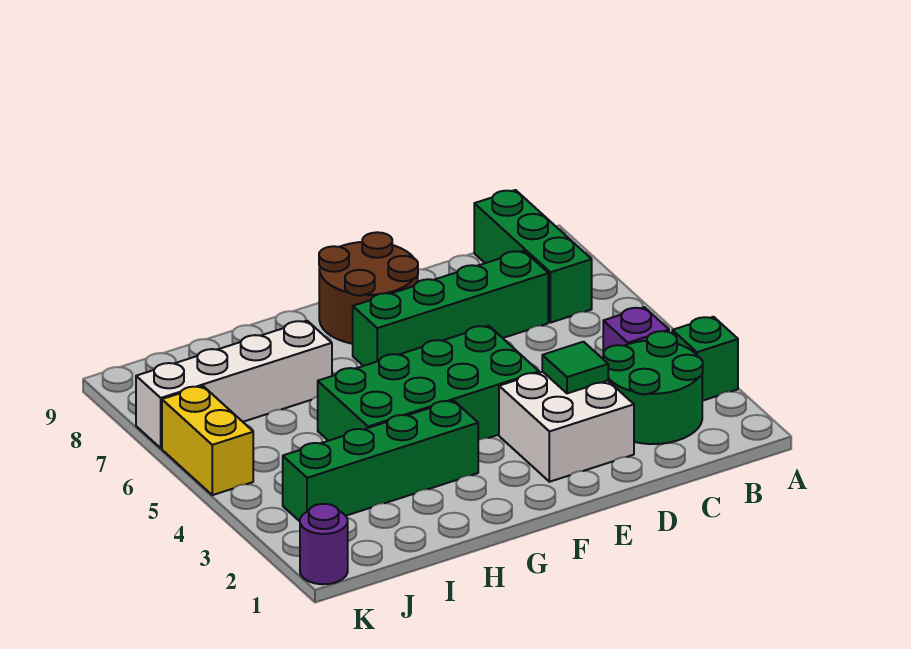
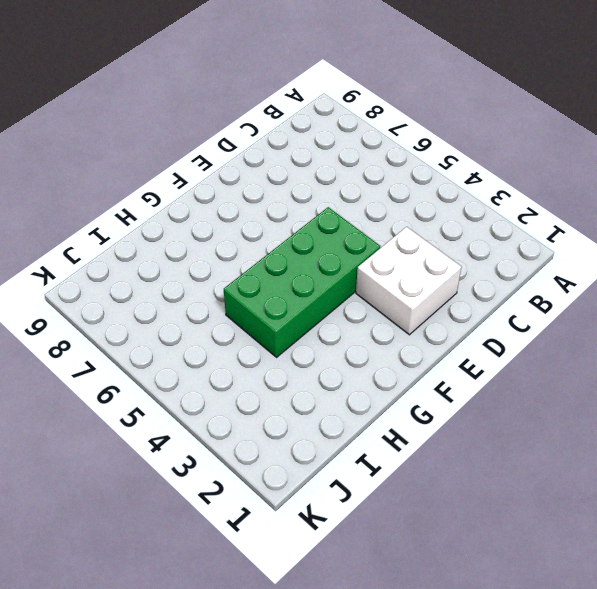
none -> green brick A3 level 1
none -> green round brick B2:C3 level 1
none -> purple brick B4 level 1

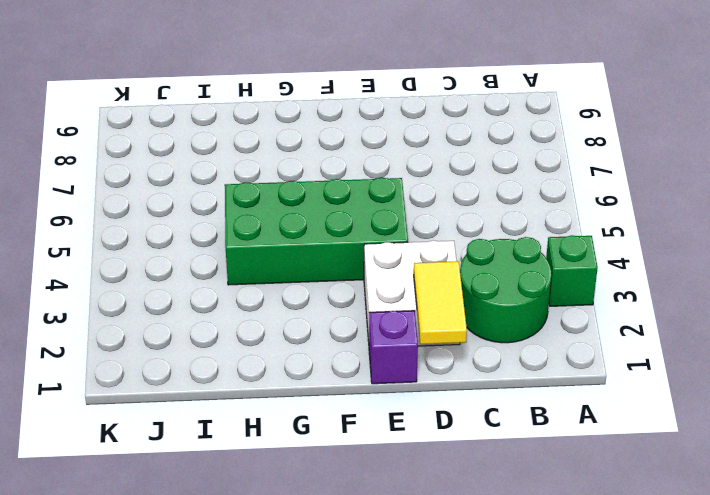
yellow tile D1:D2 level 2 -> none
purple brick E1 level 1 -> purple brick B4 level 1
none -> green brick B7:B9 level 1
none -> green brick C7:F7 level 1
none -> brown round brick E8:F9 level 1

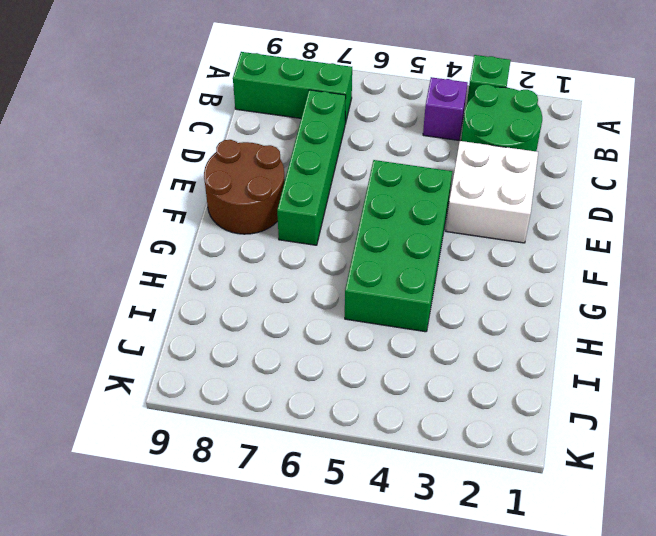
none -> green brick G3:J3 level 1
none -> white brick H7:K7 level 1
none -> purple round brick K1 level 1

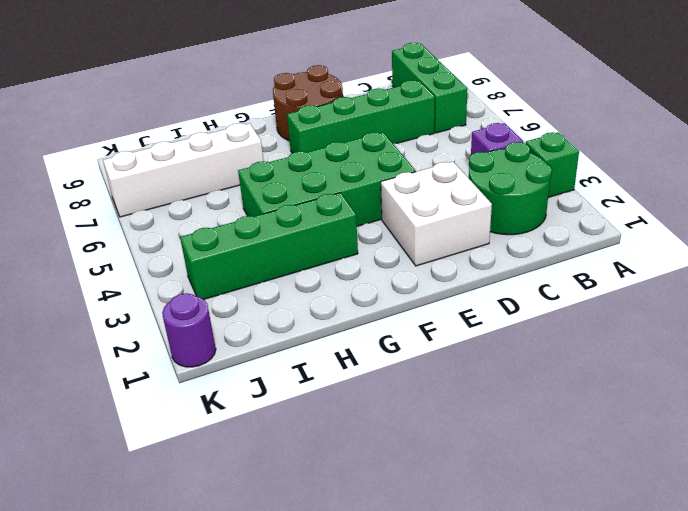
none -> yellow brick K5:K6 level 1
none -> green tile D3 level 2

